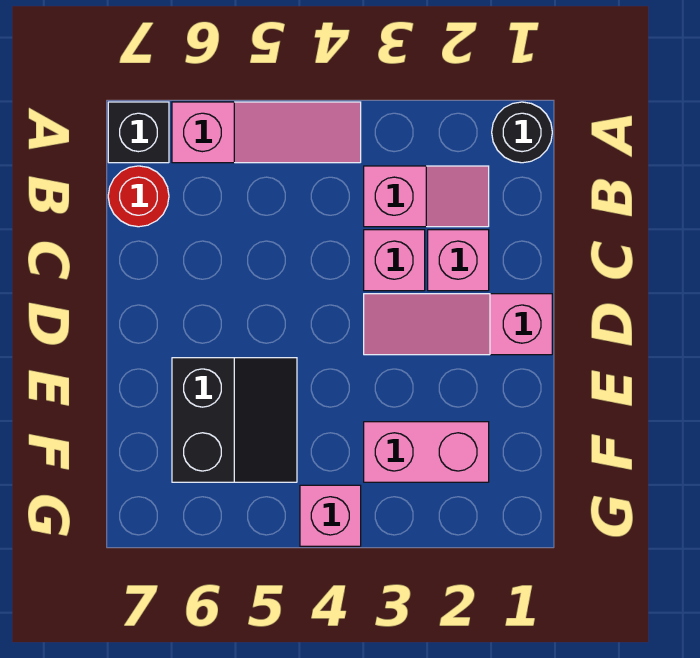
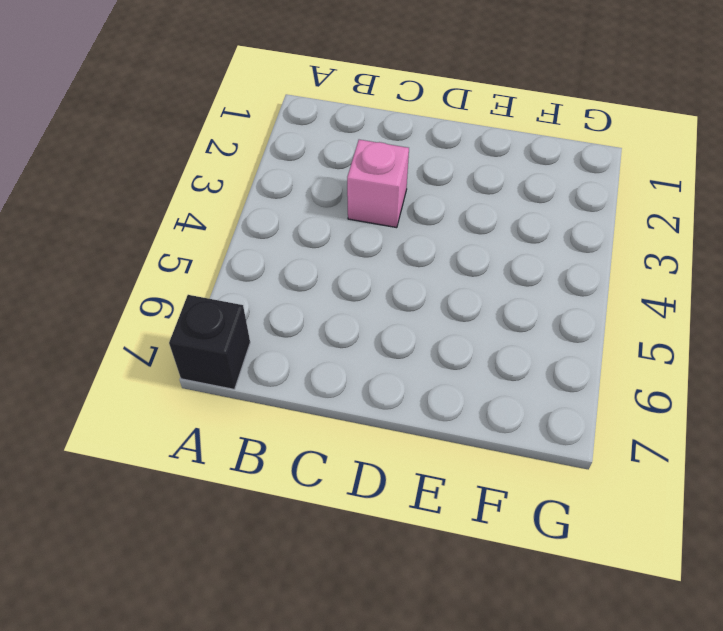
none -> black round brick A1 level 1
none -> pink slope A4:A6 level 1 top 6

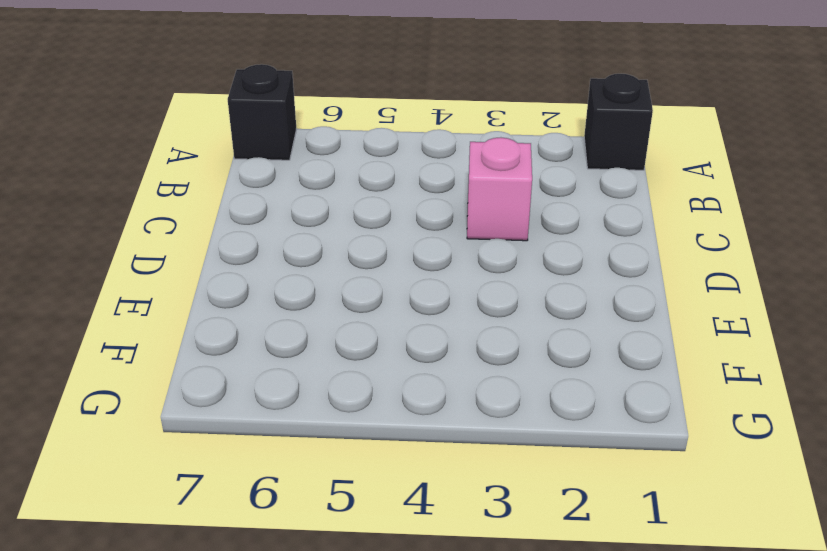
black brick A1 level 1 -> black round brick A1 level 1
none -> pink slope A4:A6 level 1 top 6
none -> pink slope B2:B3 level 1 top 3

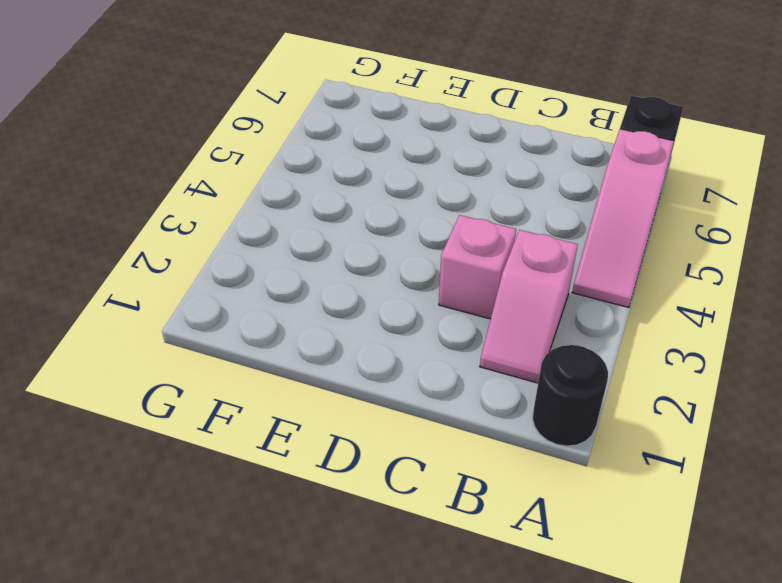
none -> red round brick B7 level 1
none -> pink brick C2 level 1

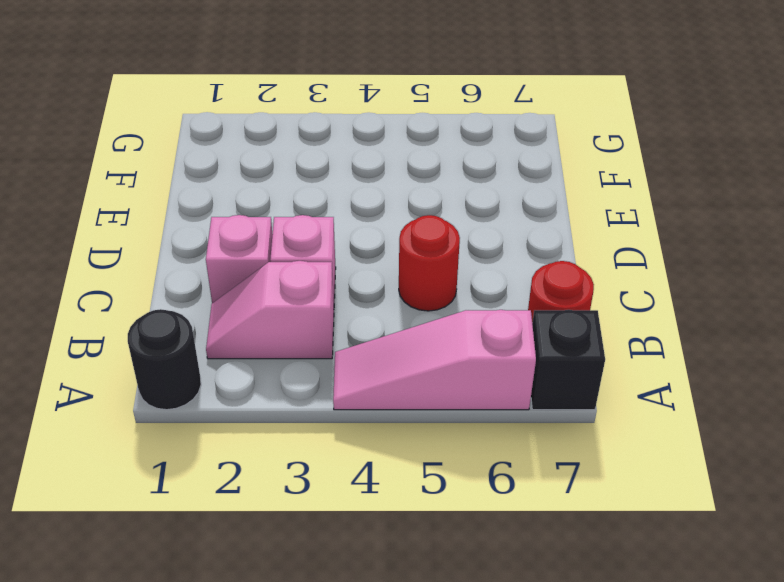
red round brick C5 level 1 -> none
none -> pink slope D1:D3 level 1 top 1
none -> black slope E5:F6 level 1 top 6

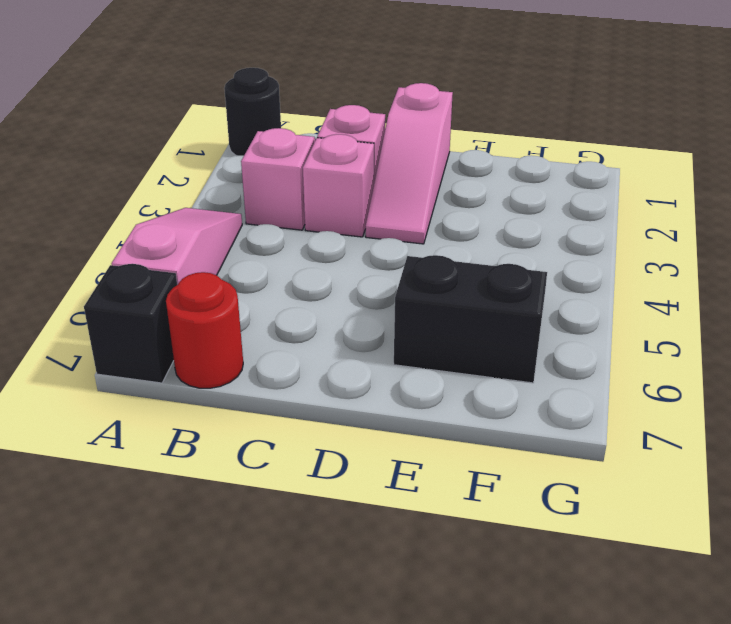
none -> pink brick F2:F3 level 1
none -> pink brick G4 level 1

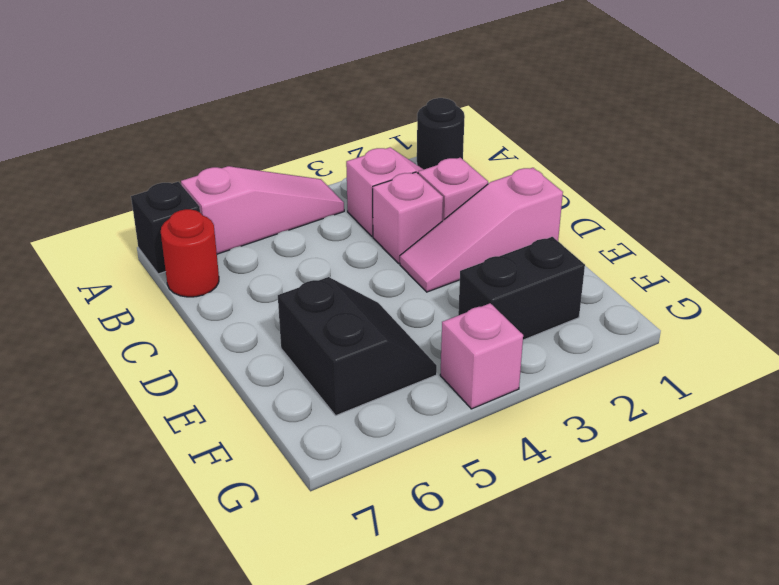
black brick F2:F3 level 1 -> pink brick F2:F3 level 1

